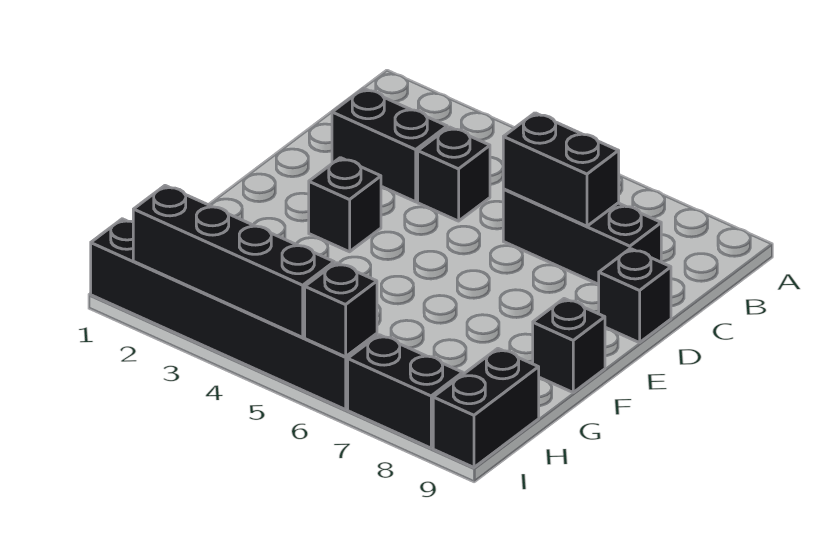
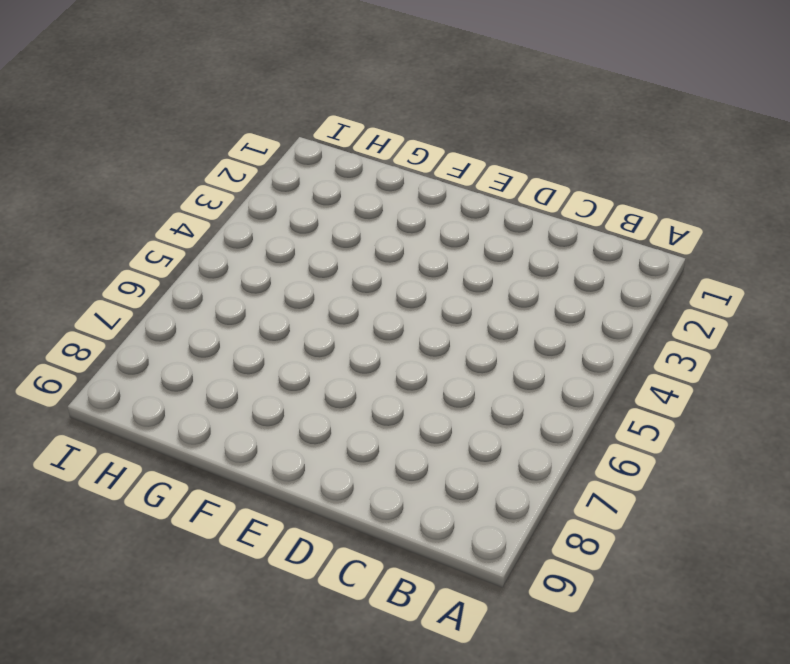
none -> black brick C2:C3 level 1
none -> black brick C4 level 1
none -> black brick C6:C8 level 1

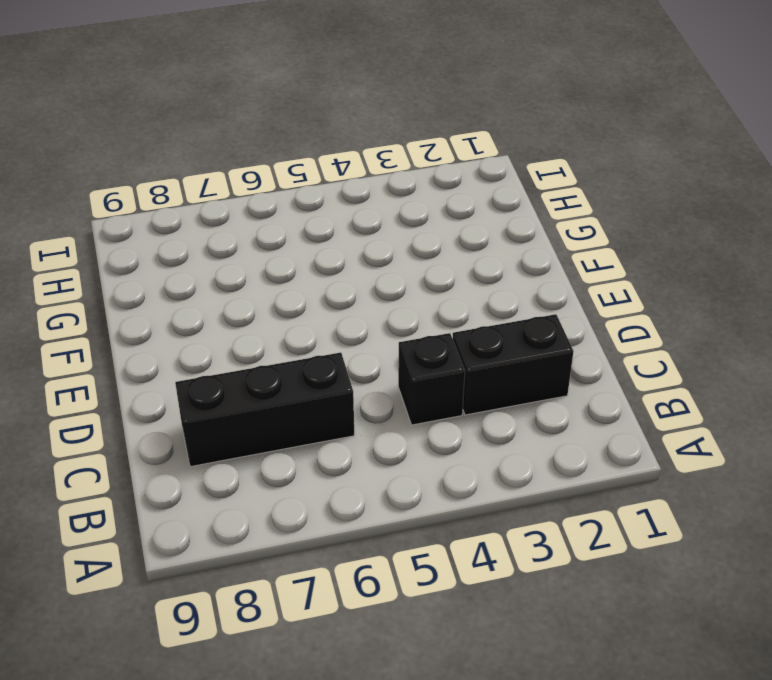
none -> black brick D9 level 1
none -> black brick E3 level 1
none -> black brick F9 level 1

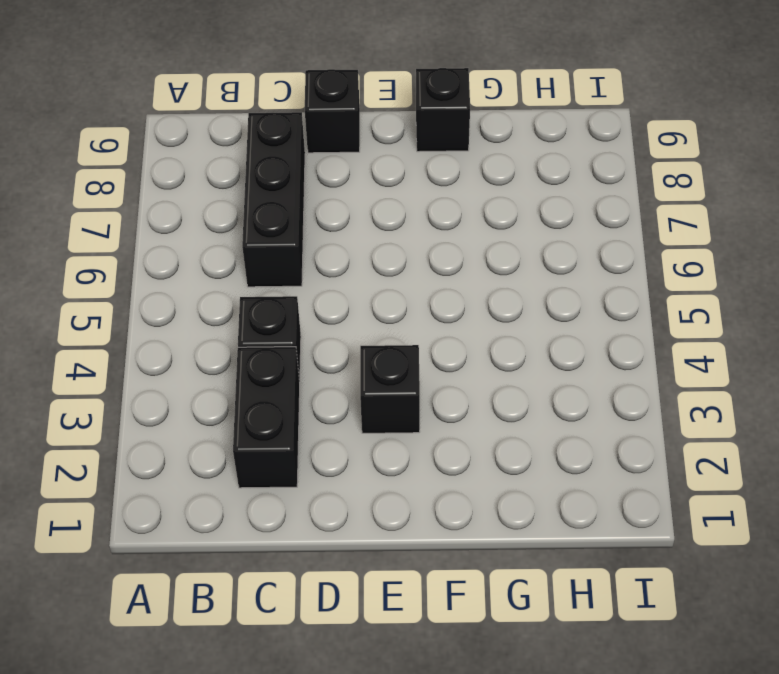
none -> black brick H9:I9 level 1
none -> black brick I1:I6 level 1
none -> black brick I7:I8 level 1

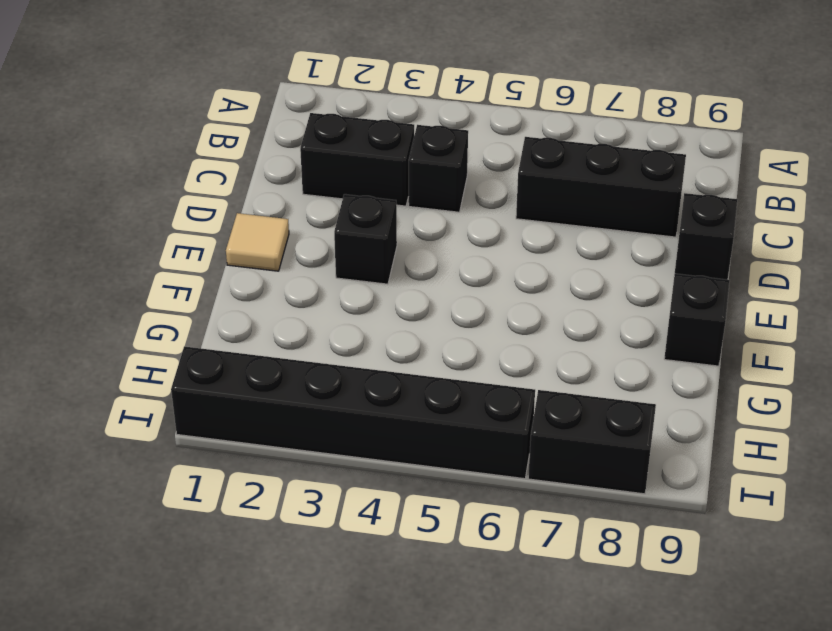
tan tile E1 level 1 -> none
none -> black brick H9:I9 level 1
none -> black brick C6:C7 level 2
none -> black brick I2:I5 level 2

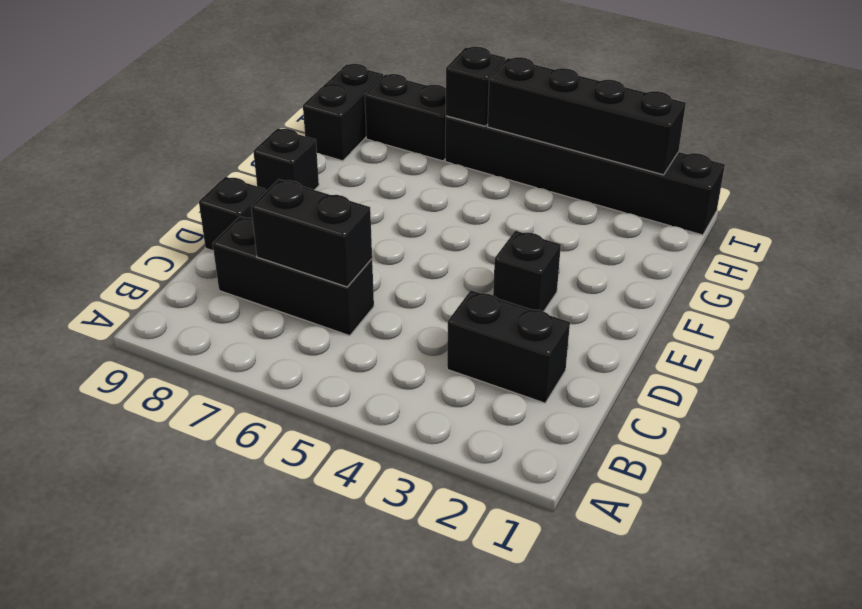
none -> black brick C4 level 1

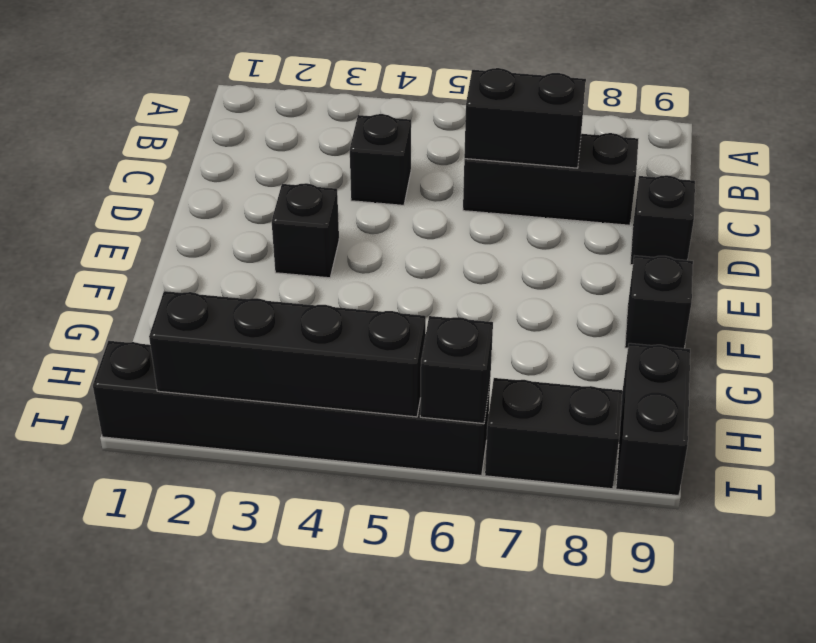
none -> black brick C2:C3 level 1

